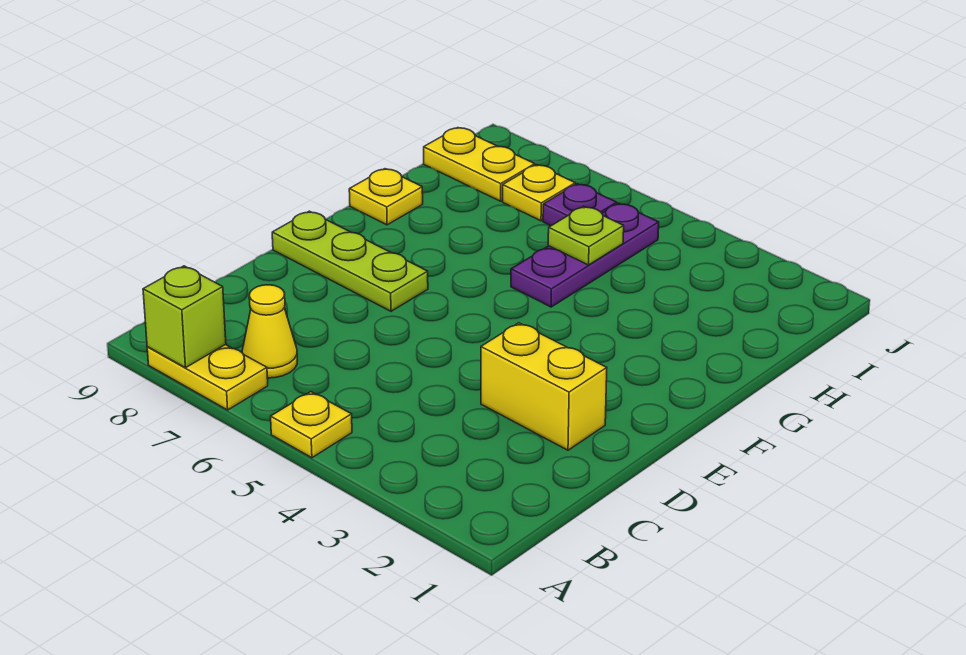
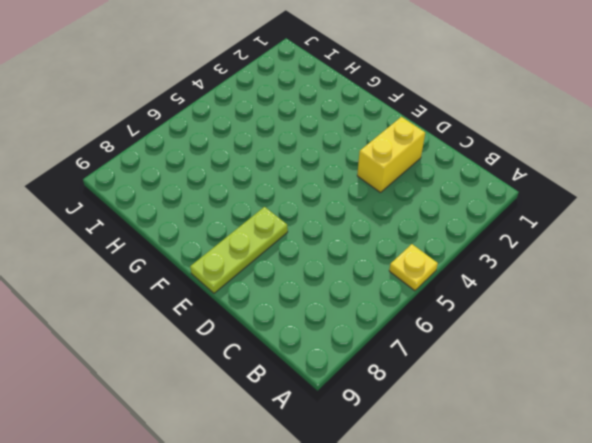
none -> yellow plate A7:A8 level 1
none -> yellow cone B7 level 1
none -> purple plate G5:I5 level 1

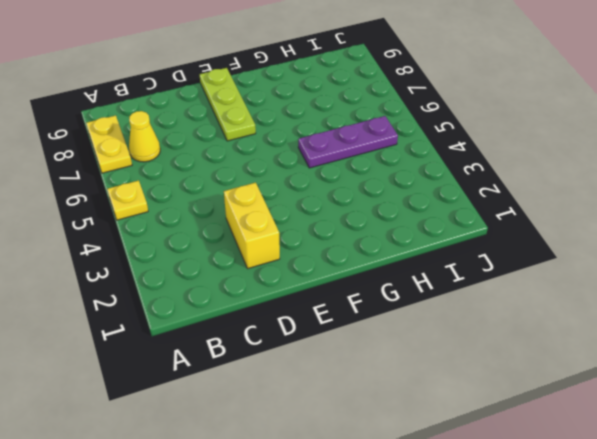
none -> yellow plate G9 level 1
none -> purple plate I6 level 1
none -> yellow plate I7 level 1

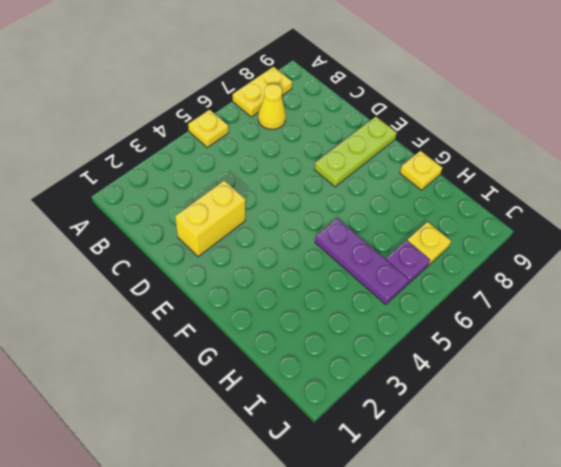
none -> yellow plate I8:I9 level 1
none -> lime brick A8 level 2
none -> lime plate H5 level 2

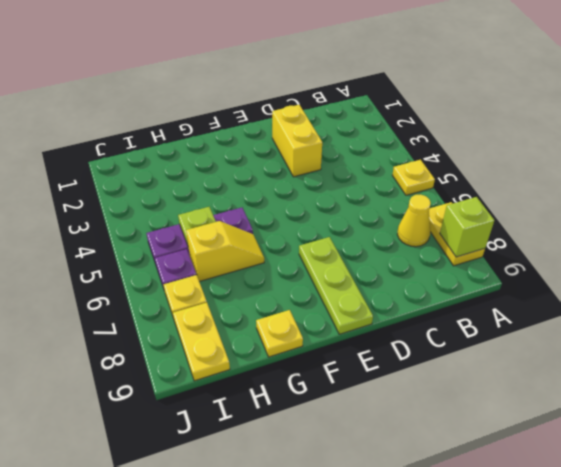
yellow slope G6:H6 level 1 top H -> none

